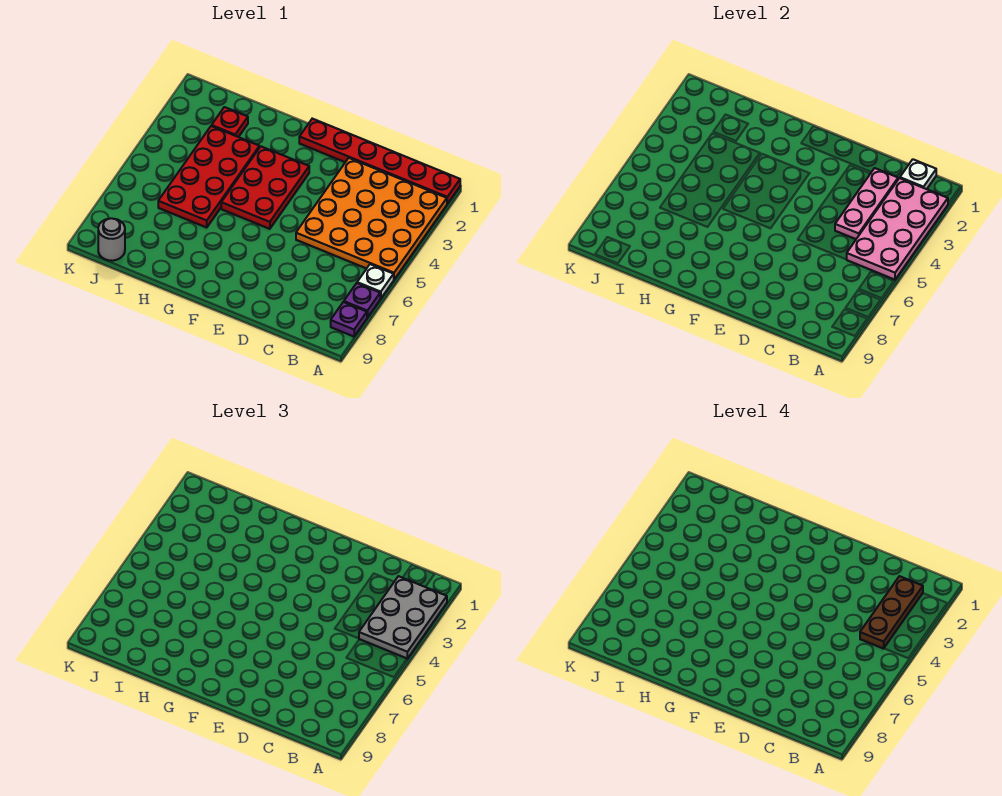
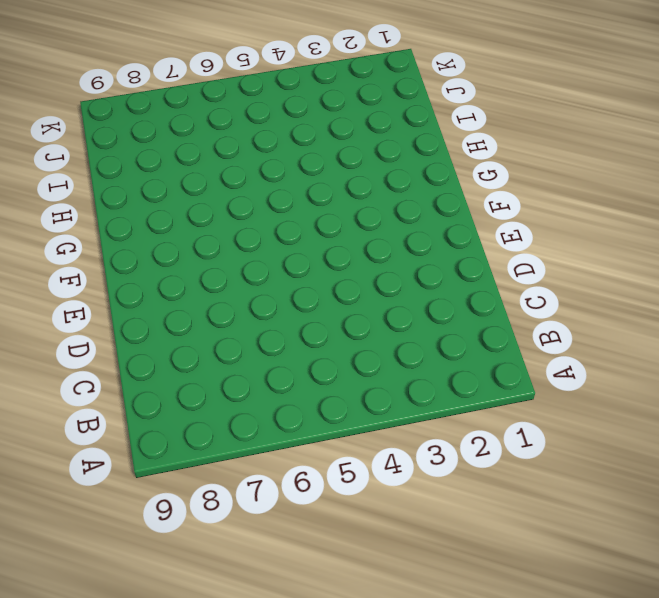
none -> red plate A1:F1 level 1
none -> orange plate A2:D5 level 1
none -> white plate A6 level 1

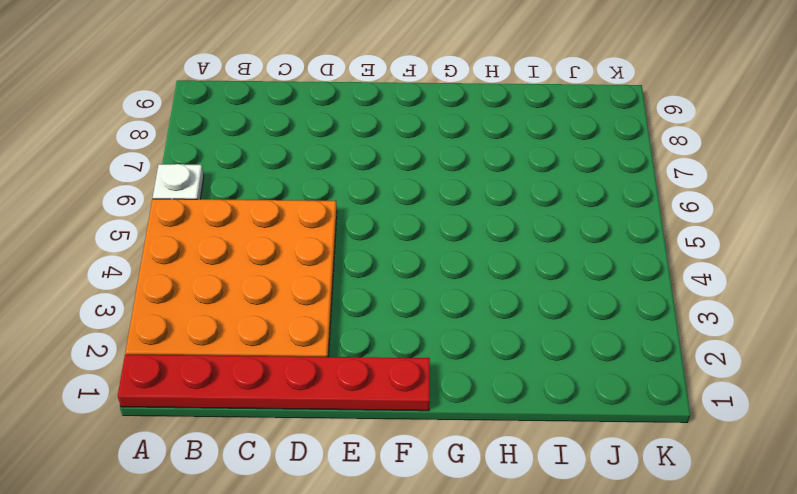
none -> purple plate A7 level 1
none -> purple plate A8 level 1
none -> red plate F3:G5 level 1

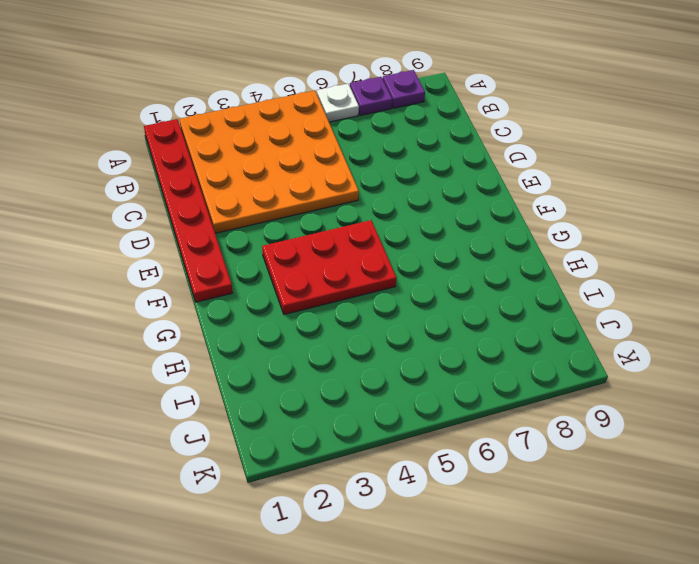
none -> red plate H3:I6 level 1
none -> red plate I2 level 1
none -> grey round brick J9 level 1

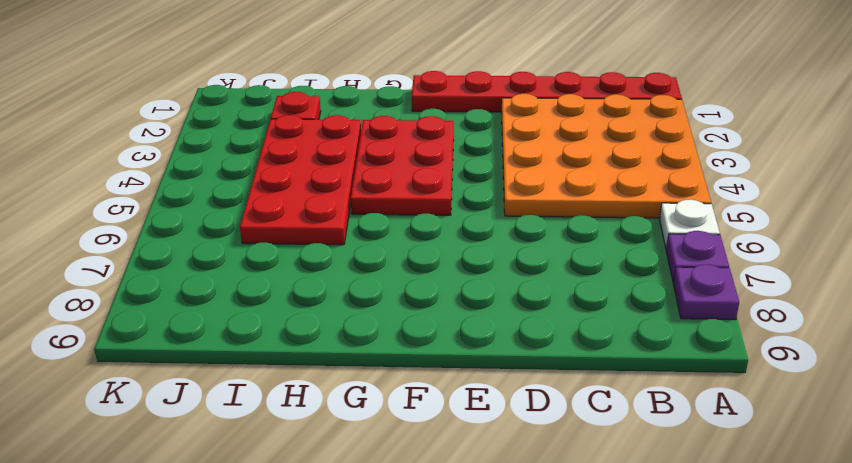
none -> grey round brick J9 level 1
none -> pink plate A2:B5 level 2
none -> white plate B1 level 2

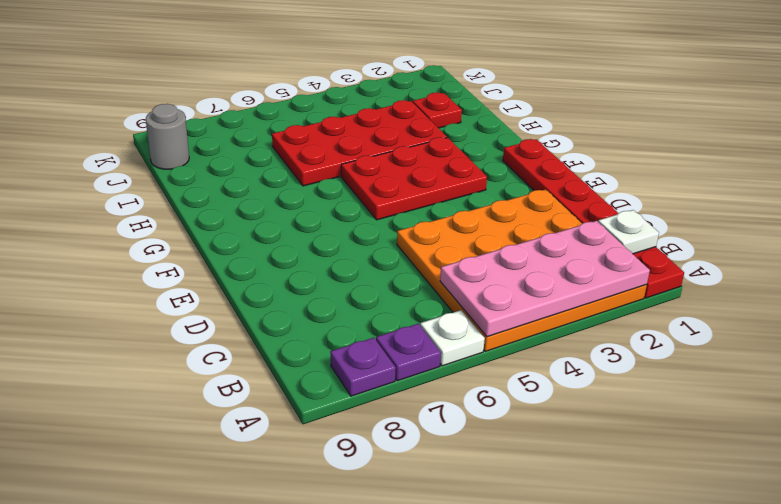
none -> pink plate C2:C4 level 2
none -> grey plate A2:B4 level 3
none -> brown plate B2:B4 level 4

